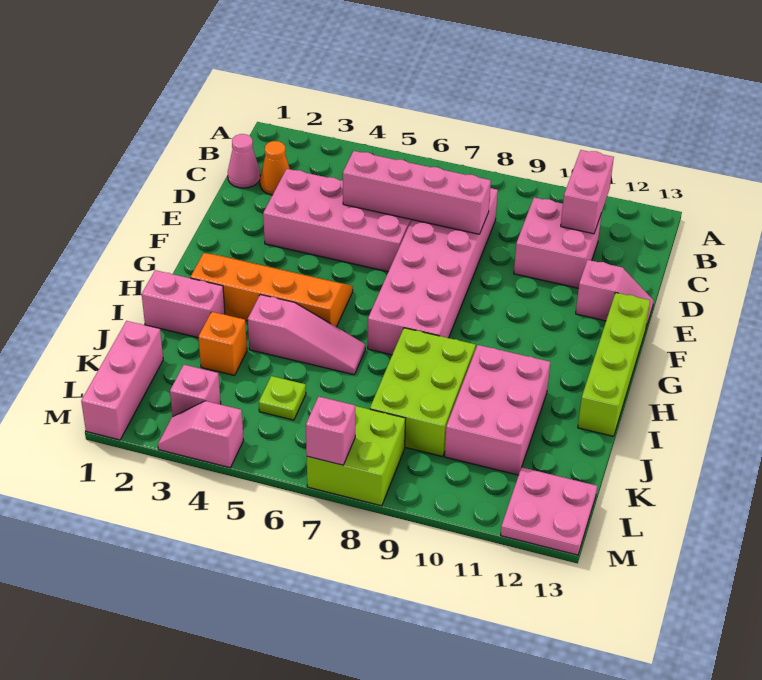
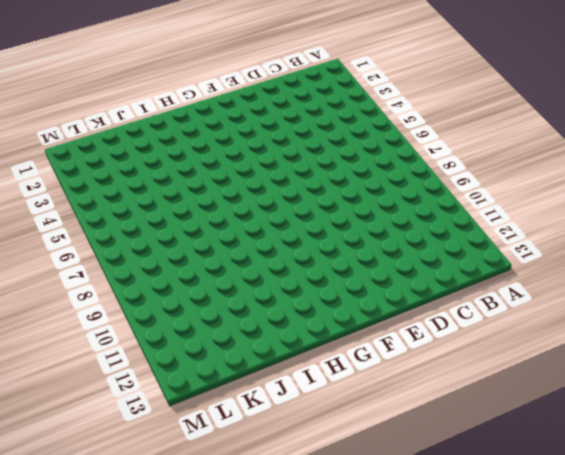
none -> pink cone C1 level 1
none -> orange cone C2 level 1
none -> pink brick C7:H8 level 1

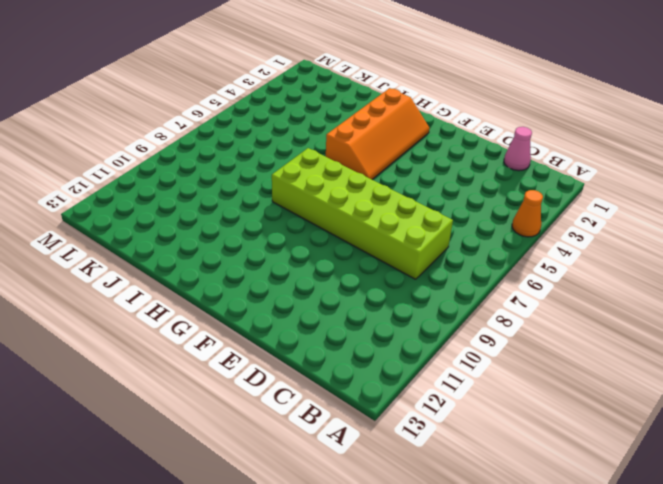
orange cone A4 level 1 -> orange cone C2 level 1
lime brick C7:H8 level 1 -> pink brick C7:H8 level 1
none -> pink brick C10:D11 level 1
none -> pink brick D3:E6 level 1
none -> pink slope E12:E13 level 1 top 12

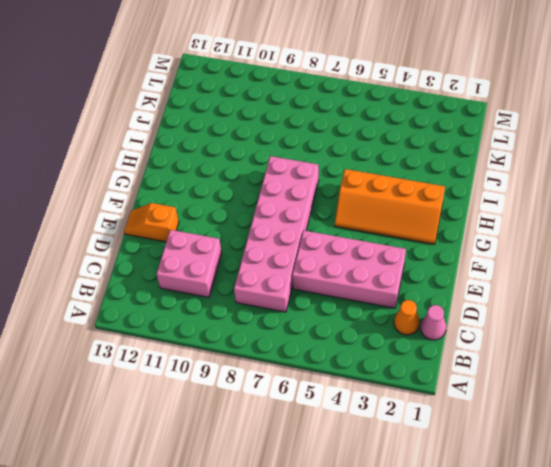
orange slope E12:E13 level 1 top 12 -> pink slope E12:E13 level 1 top 12
none -> lime brick F13:I13 level 1
none -> pink brick I1:I2 level 1
none -> pink slope I4:I6 level 1 top 4

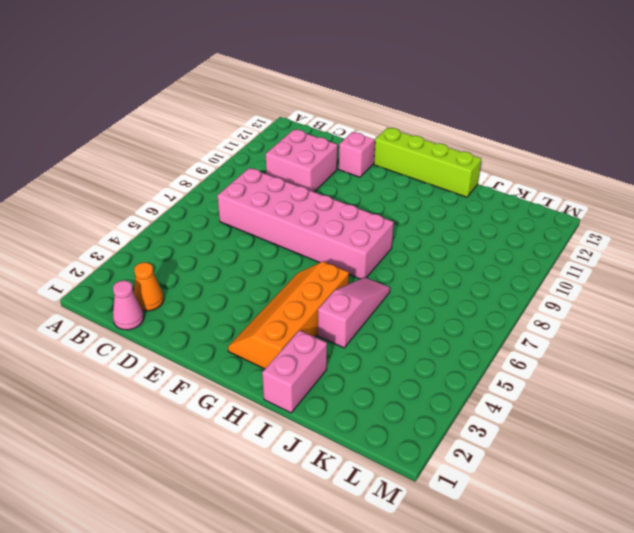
none -> pink brick D3:E6 level 1
none -> lime brick I8:K9 level 1
none -> pink brick I10:K11 level 1

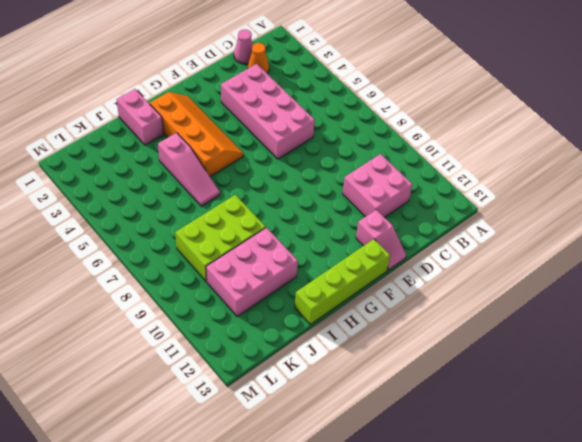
none -> pink brick C7:H8 level 1
none -> orange brick J3 level 1
none -> pink brick K1:M1 level 1

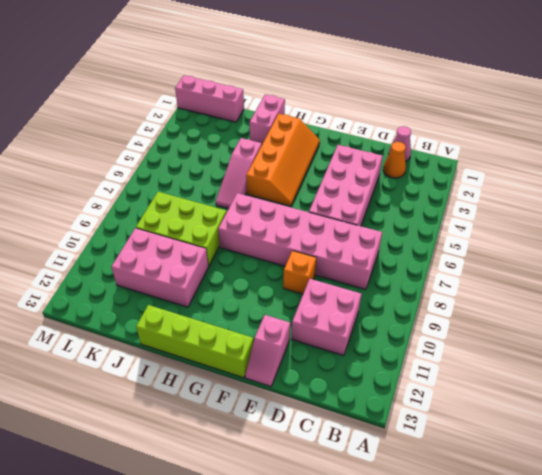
orange brick E9 level 1 -> orange brick J3 level 1
none -> lime plate K5 level 1
none -> pink brick L3 level 1
none -> lime brick L7:M8 level 1

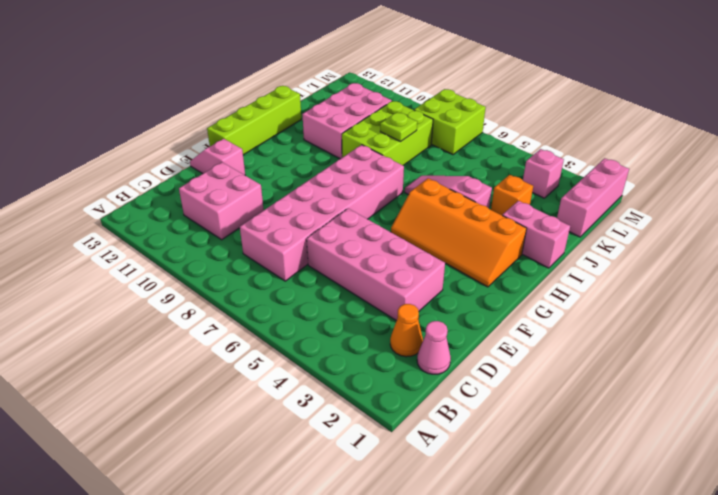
lime plate J8 level 2 -> lime plate K5 level 1
none -> pink plate L12:M13 level 1
none -> pink slope M3:M4 level 1 top 4
none -> pink brick B11:C11 level 2

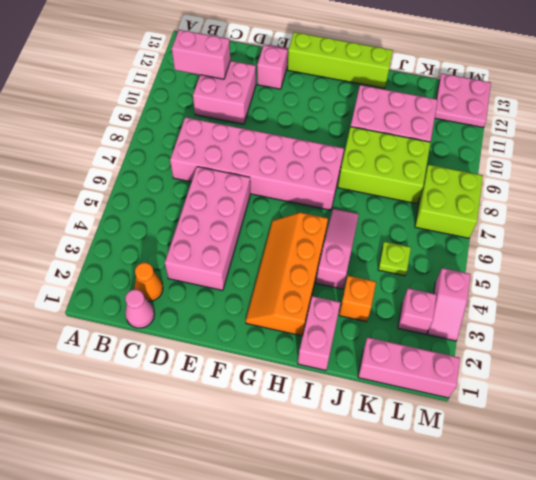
none -> pink brick D5:D8 level 2
none -> pink brick M7 level 2

